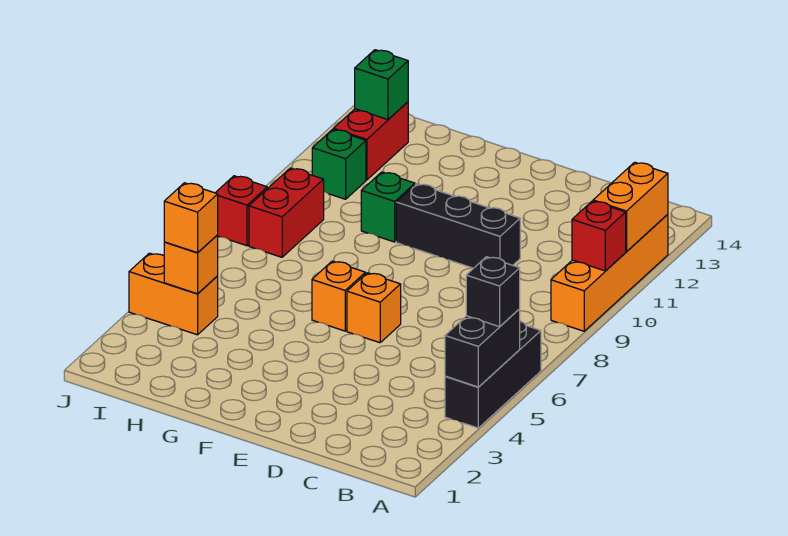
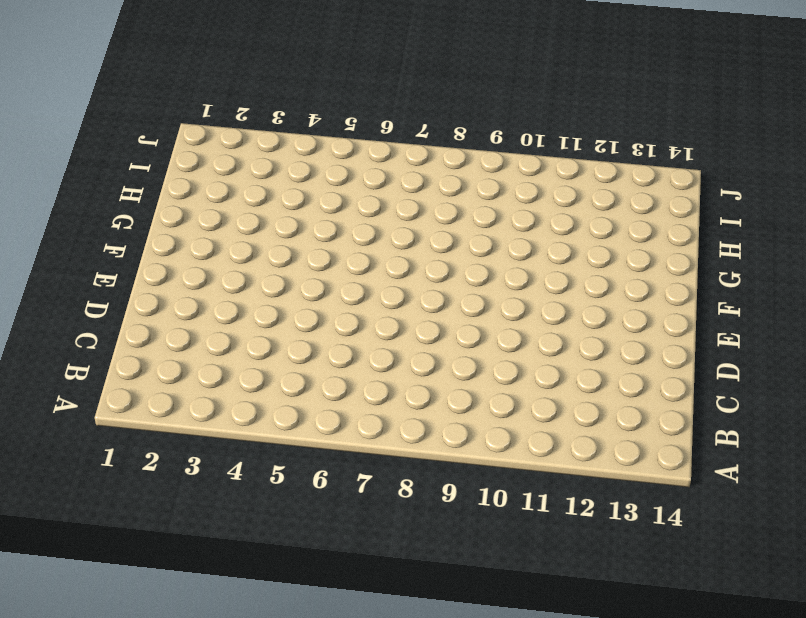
none -> black brick A4:A6 level 1
none -> orange brick A9:A12 level 1
none -> black brick D10:F10 level 1

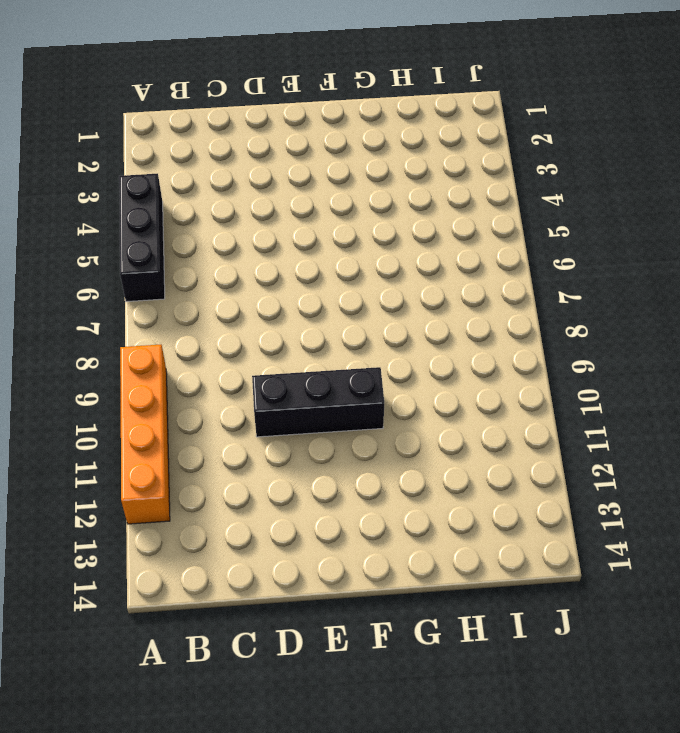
none -> orange brick E6 level 1
none -> orange brick F6 level 1
none -> green brick G10 level 1

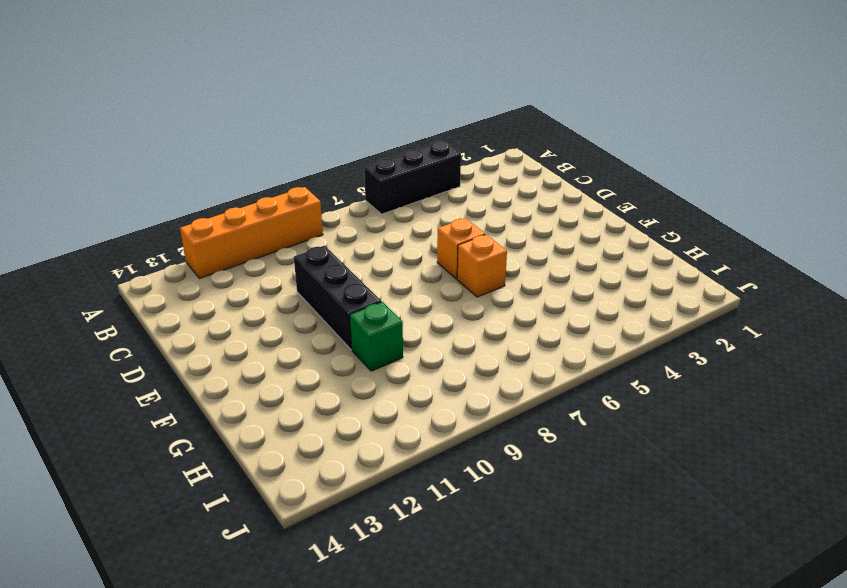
none -> orange brick I4:J4 level 1
none -> red brick I8:I9 level 1
none -> green brick I11 level 1

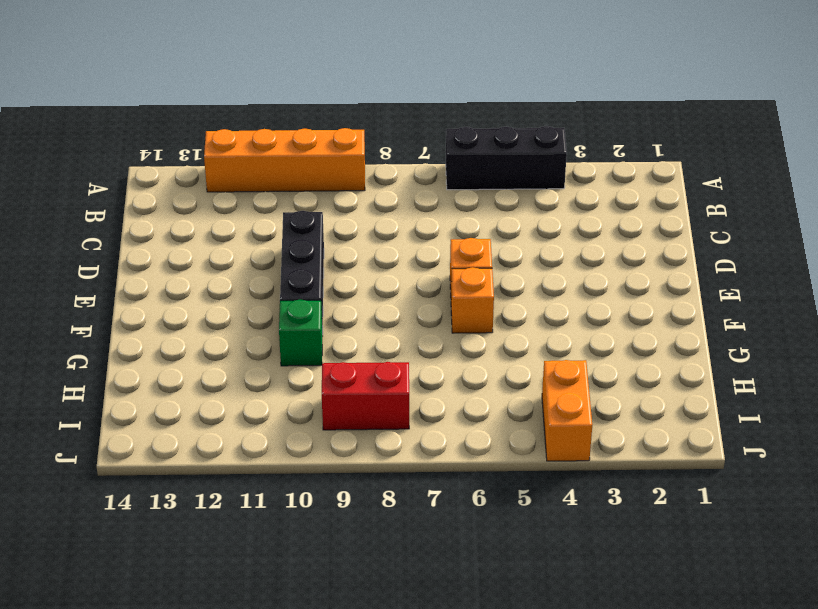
none -> green brick I11 level 1
none -> red brick I12:I13 level 1
none -> red brick J8 level 1

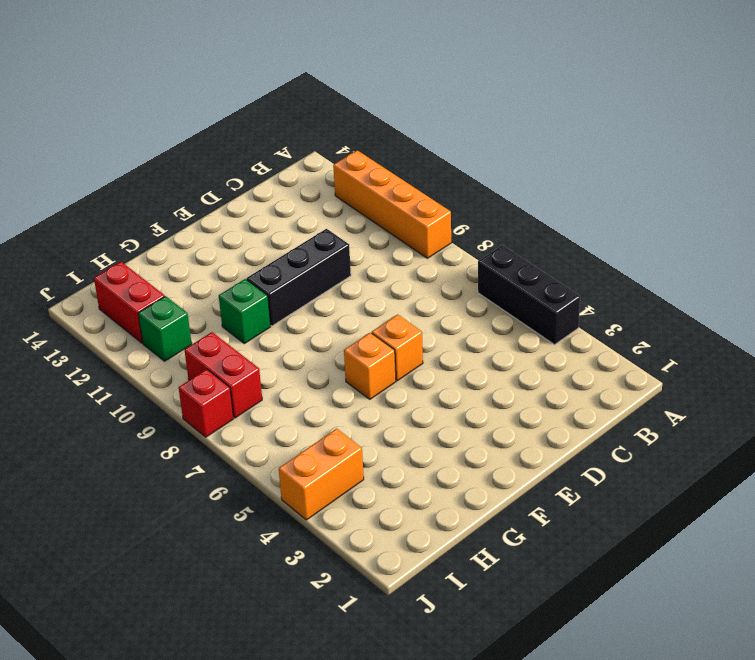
none -> black brick A4:A5 level 2
none -> red brick A10 level 2
none -> orange brick A11:A12 level 2

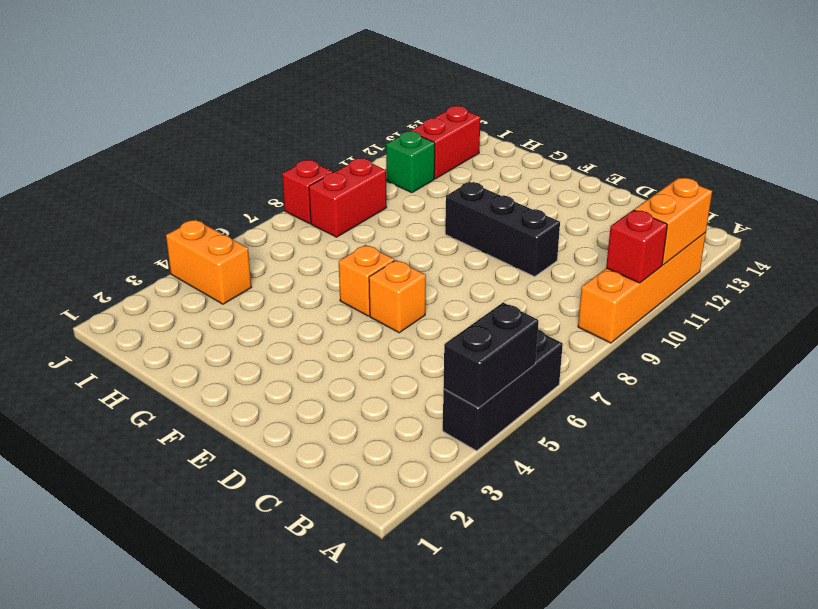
none -> green brick G10 level 1
none -> orange brick I4 level 2
none -> green brick I13 level 2

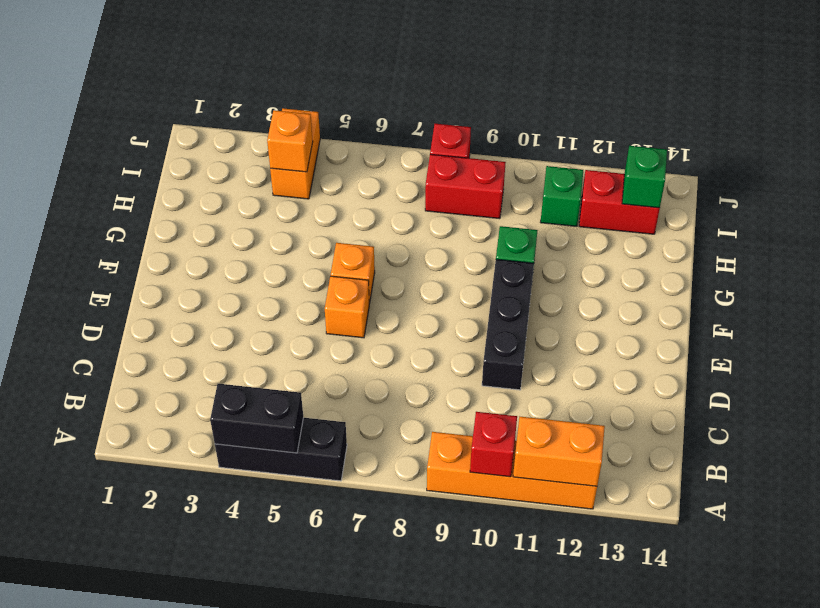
none -> black brick A5 level 3
none -> orange brick I4 level 3

